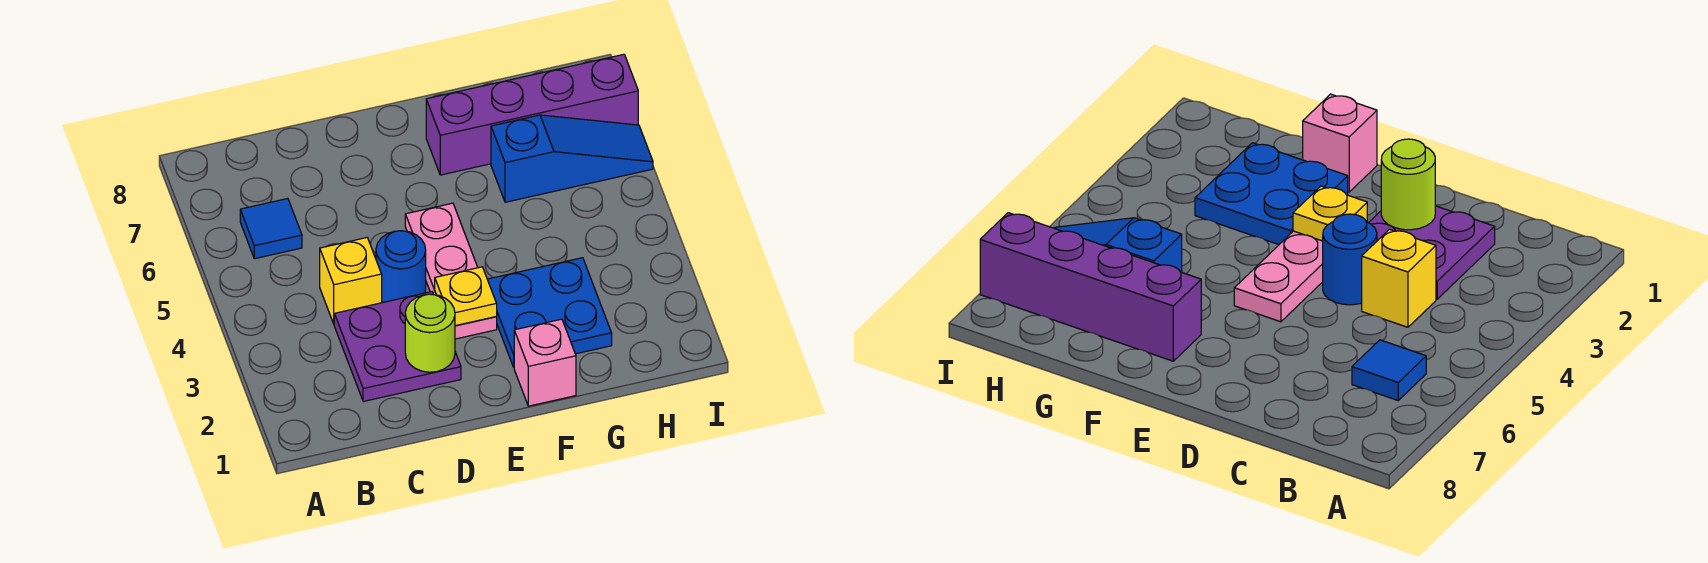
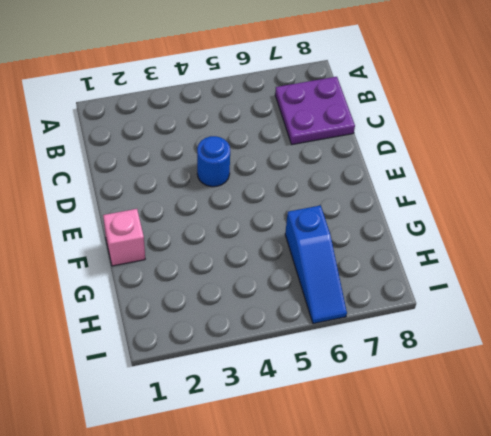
purple plate B7:C8 level 1 -> purple plate C2:D3 level 1
none -> blue tile B6 level 1
none -> yellow brick C4 level 1

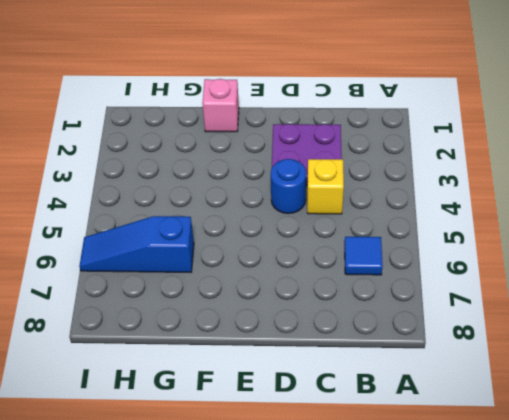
none -> pink plate E3:E5 level 1
none -> blue plate F2:G3 level 1

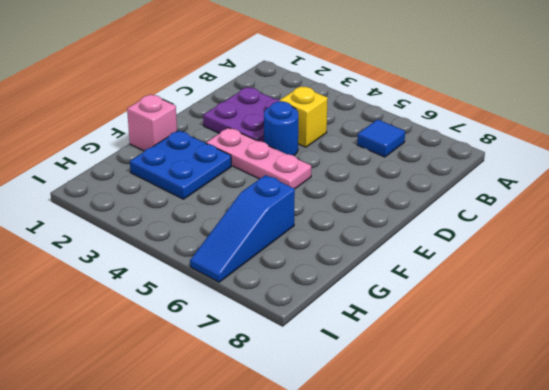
none -> purple brick F7:I7 level 1
none -> lime round brick D2 level 2

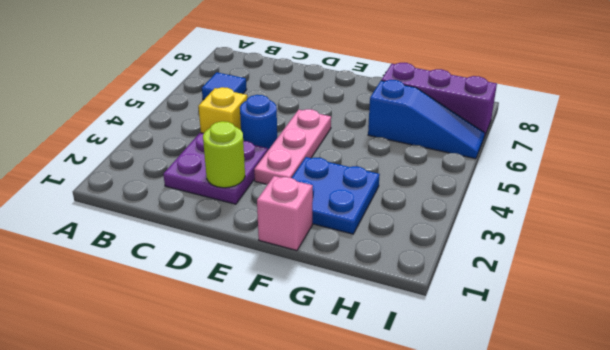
purple brick G7:I7 level 1 -> purple brick F7:I7 level 1
none -> yellow plate E3 level 2

